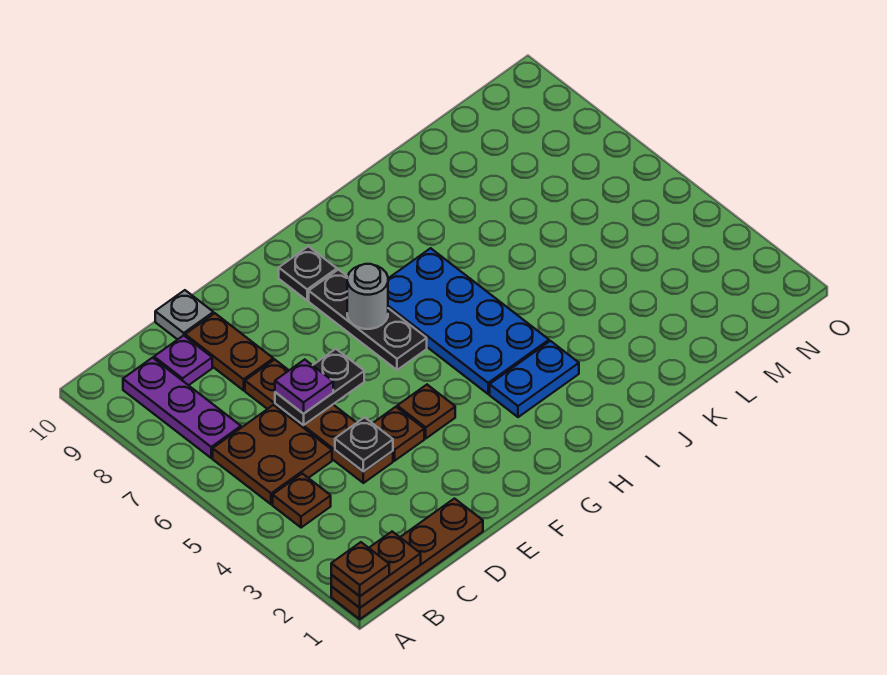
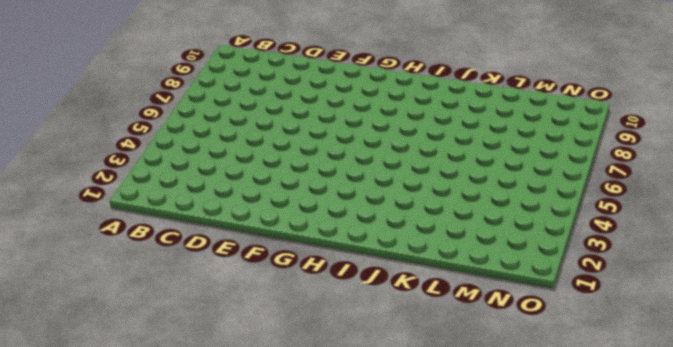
none -> brown plate A1:D1 level 1
none -> brown plate B4 level 1
none -> brown plate B5:C6 level 1

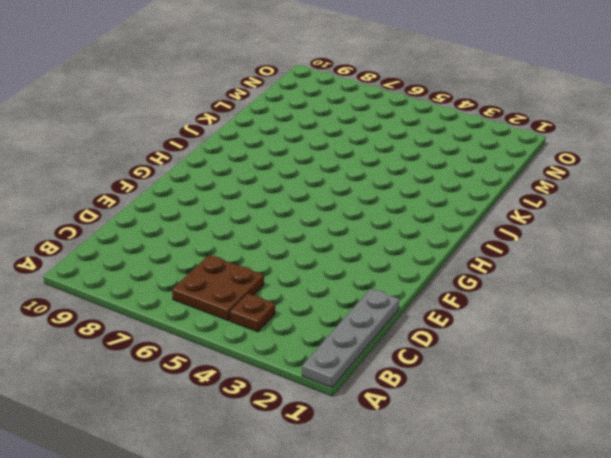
grey plate A1:D1 level 1 -> brown plate A1:D1 level 1
none -> purple plate B7:B9 level 1
none -> purple plate C9 level 1
none -> brown plate D4:D7 level 1

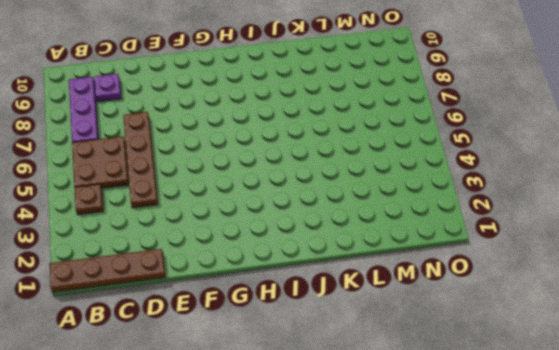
none -> brown plate D8:D9 level 1
none -> grey plate D10 level 1
none -> brown plate E4 level 1

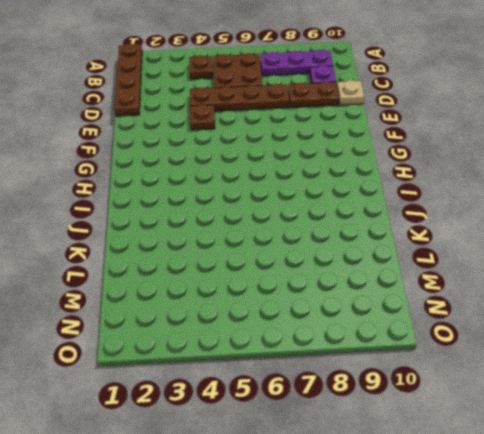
tan plate D10 level 1 -> grey plate D10 level 1
none -> brown plate F4 level 1
none -> black plate G6:G8 level 1
none -> black plate G9 level 1

